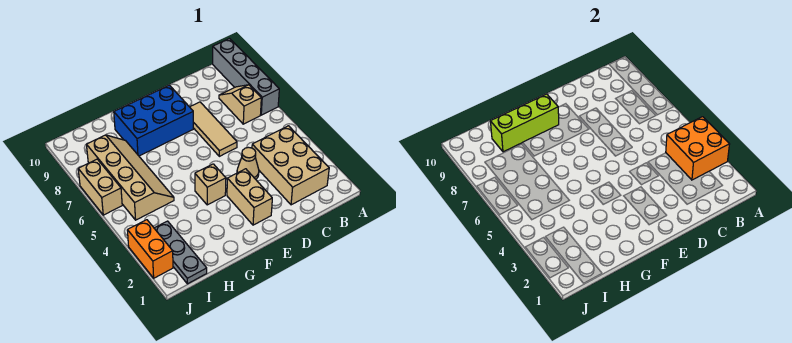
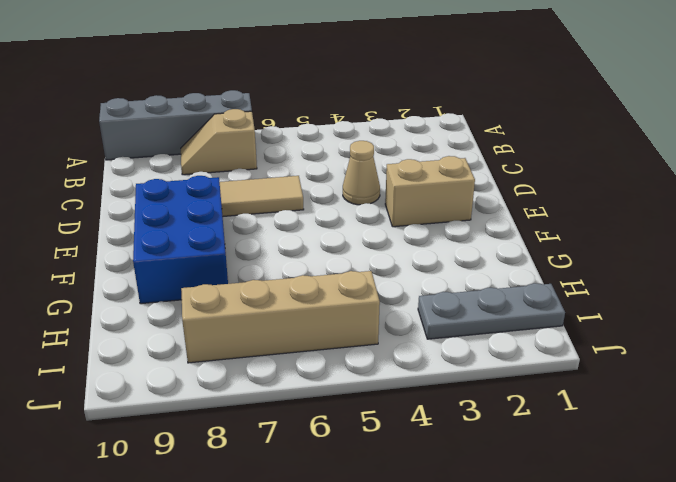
none -> tan brick B2:C4 level 1
none -> tan brick F4 level 1
none -> orange brick J2:J3 level 1

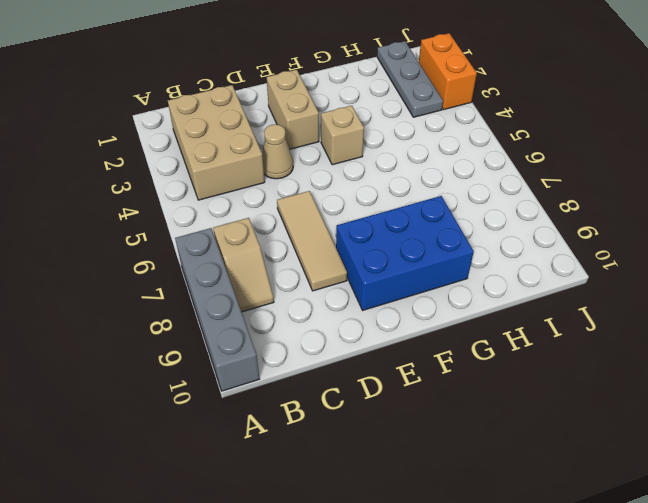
none -> tan slope H5:I8 level 1 top I
none -> tan brick J6:J7 level 1
none -> orange brick A3:B4 level 2

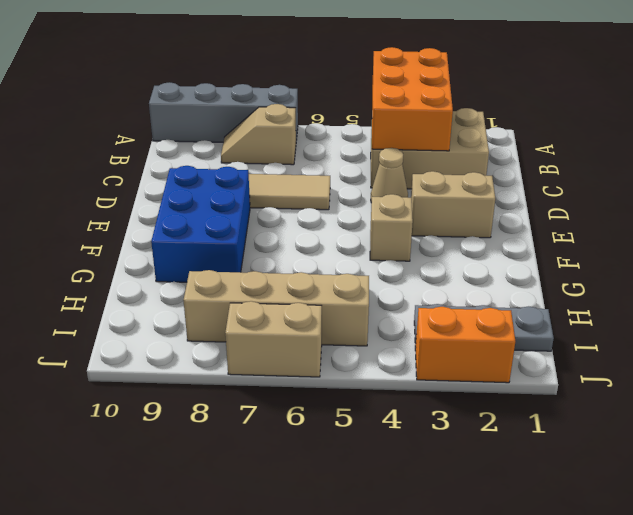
orange brick A3:C4 level 2 -> orange brick A3:B4 level 2
none -> lime brick F9:H9 level 2

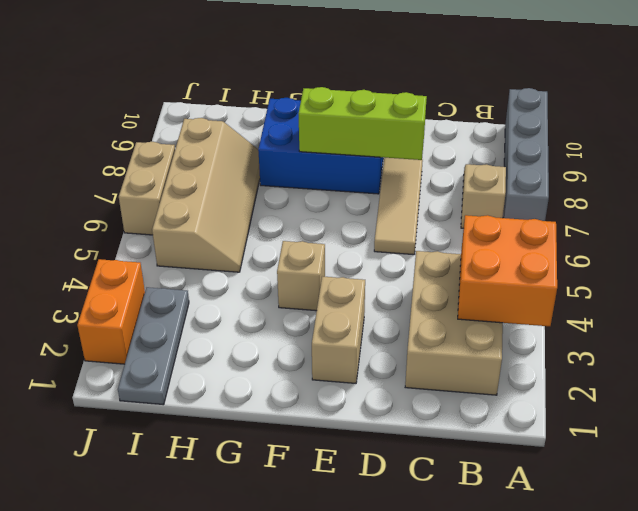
lime brick D8:F8 level 2 -> lime brick F9:H9 level 2
none -> tan cone D4 level 1

